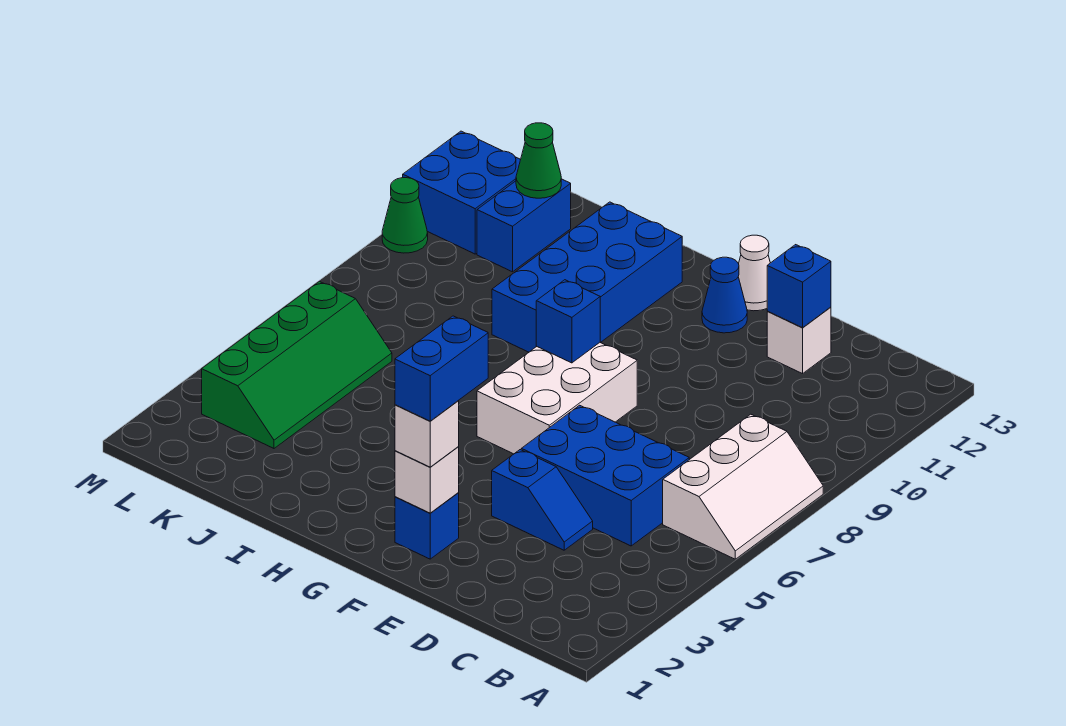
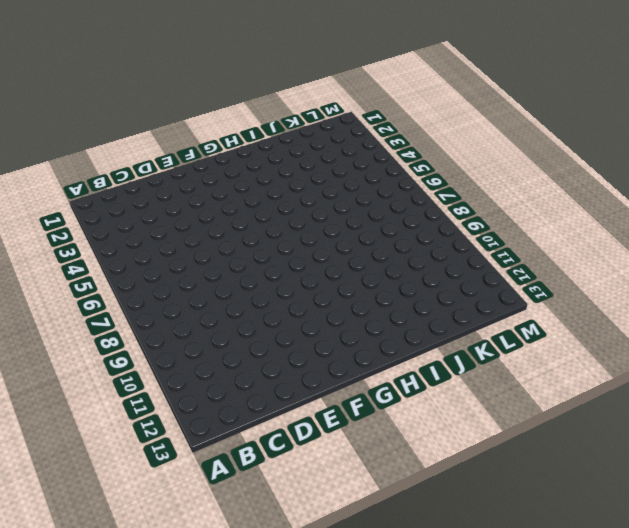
none -> white slope A6:B8 level 1 top B
none -> blue brick C5:E6 level 1
none -> blue slope D4:E4 level 1 top E

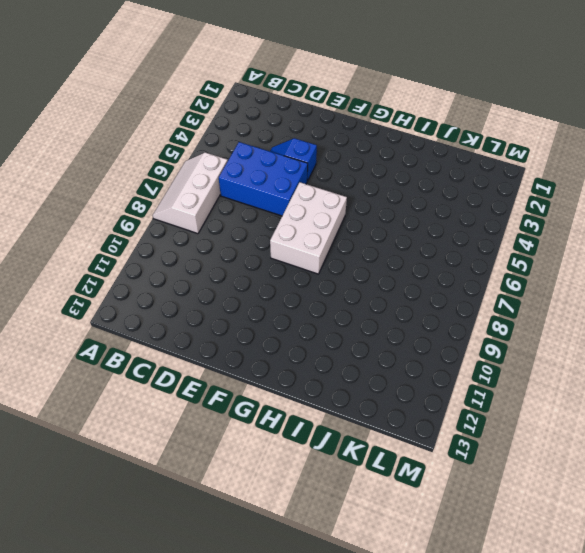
none -> white brick D12 level 1
none -> blue brick F2 level 1
none -> blue cone F12 level 1

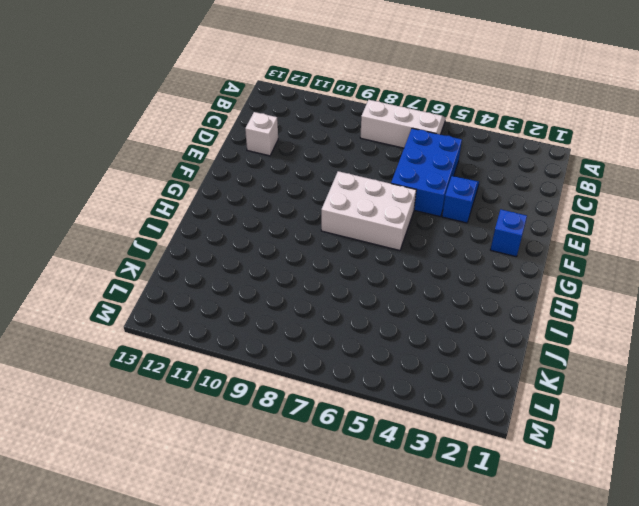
none -> blue cone F12 level 1
none -> white cone F13 level 1
none -> blue brick H9:I12 level 1

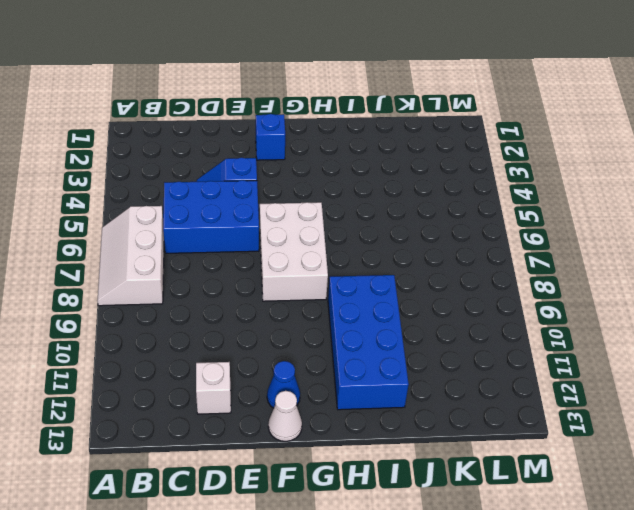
none -> green slope K3:L6 level 1 top L
none -> blue brick K11:K12 level 1
none -> blue brick L11:M12 level 1

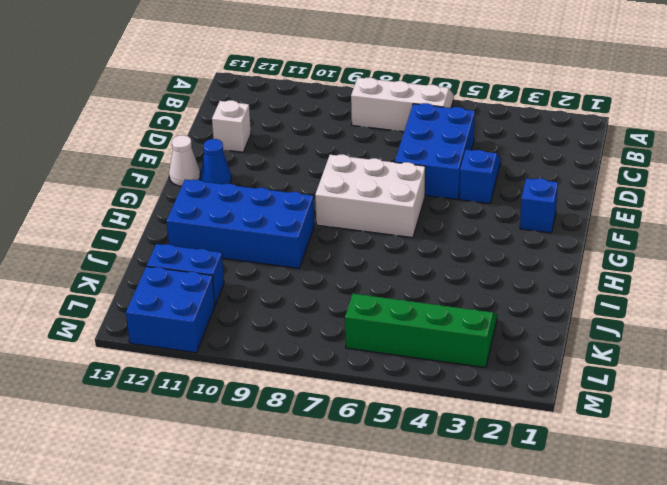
none -> green cone M10 level 1
none -> blue brick D12 level 2
none -> white brick F2 level 2

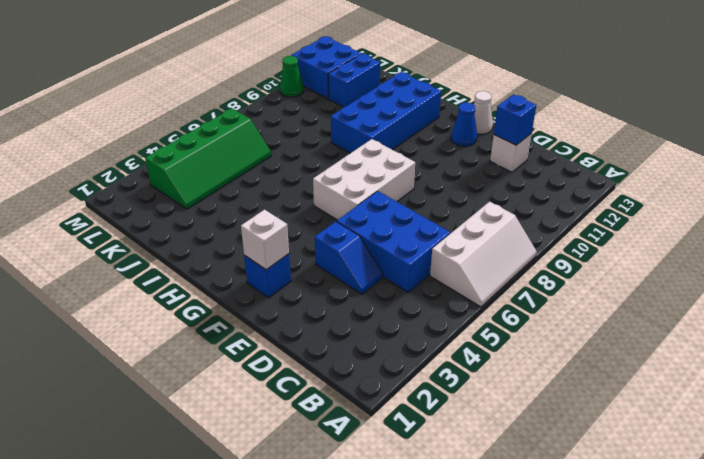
none -> blue brick G8 level 2
none -> green cone K12 level 2
none -> white brick F2 level 3

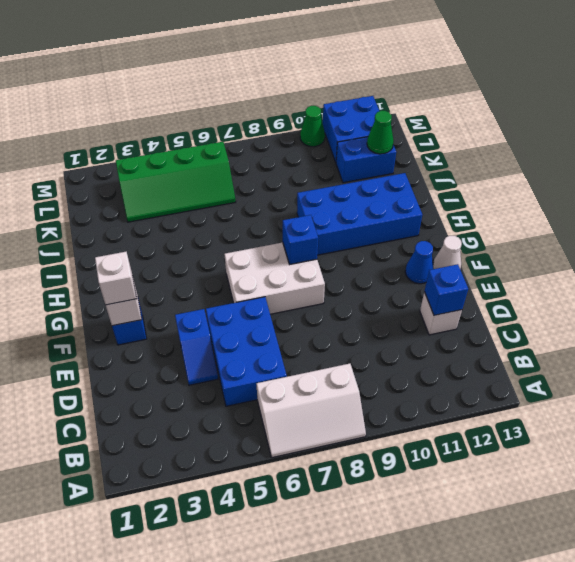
none -> blue brick F2:F3 level 4

